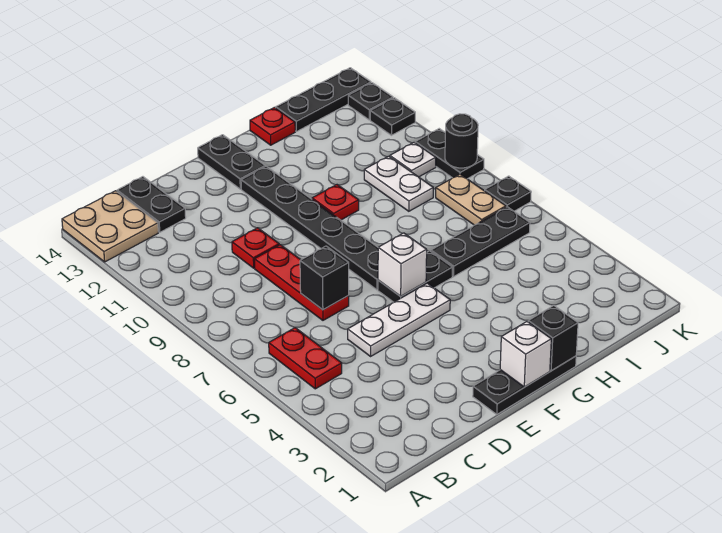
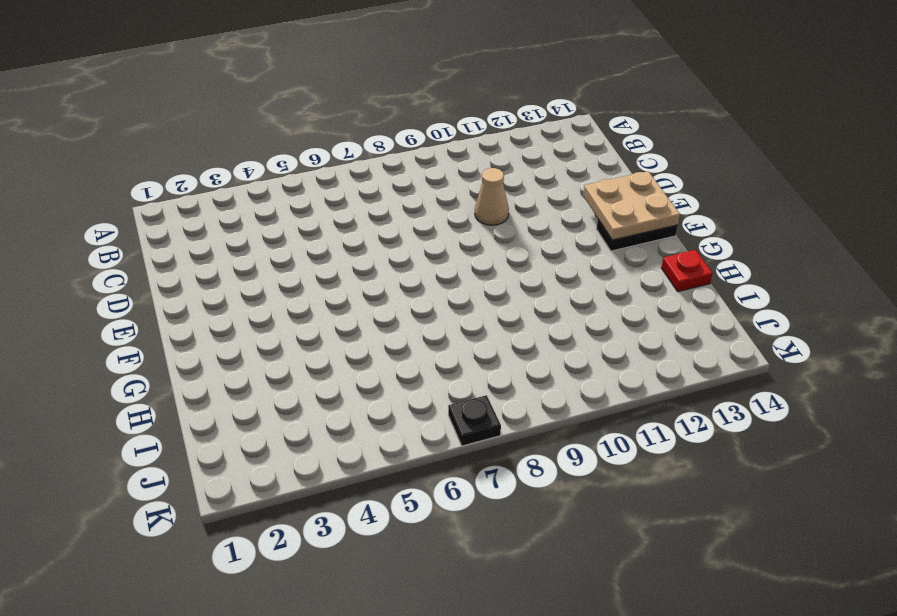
tan cone D10 level 1 -> red plate D10 level 1
tan plate E13:F14 level 2 -> tan plate A13:B14 level 1
none -> red plate B5:B6 level 1
none -> black plate C13:C14 level 1
none -> white plate D5:F5 level 1

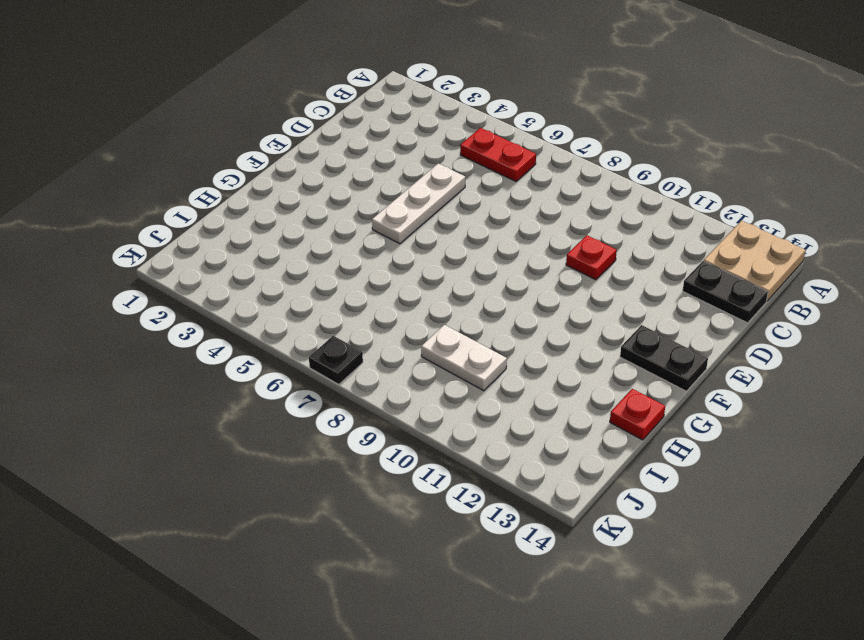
none -> red plate D7:D9 level 1
none -> black plate E1:G1 level 1
none -> black plate F6:G6 level 1

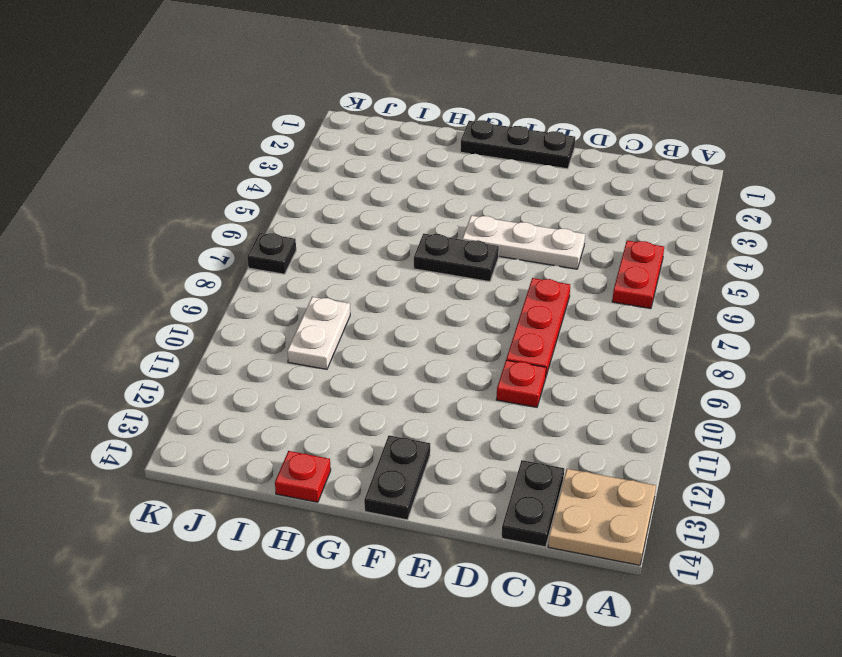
none -> black plate F7:F12 level 1
none -> red plate G10 level 1
none -> black plate H6:J6 level 1

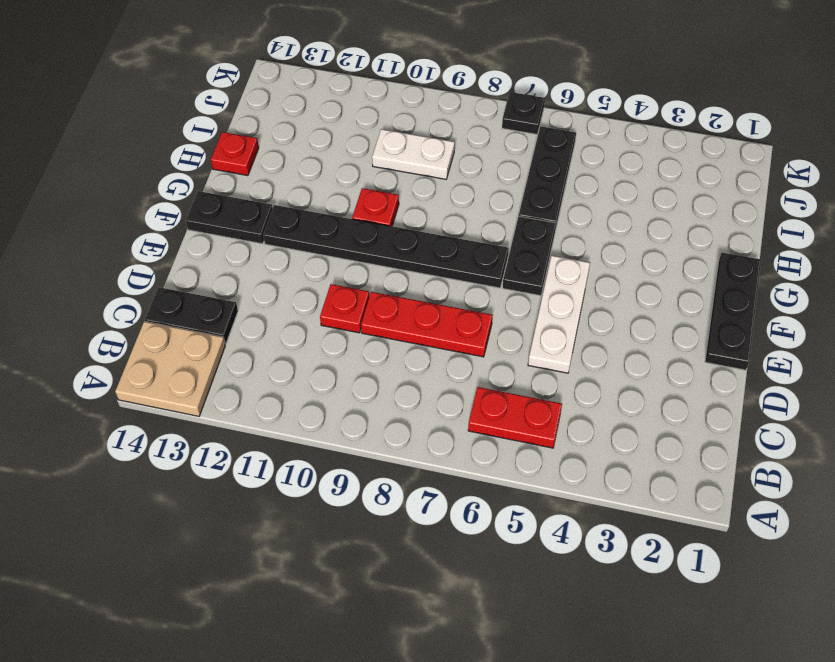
none -> black plate I14:K14 level 1
none -> tan plate J7:J8 level 1
none -> white plate J10 level 1

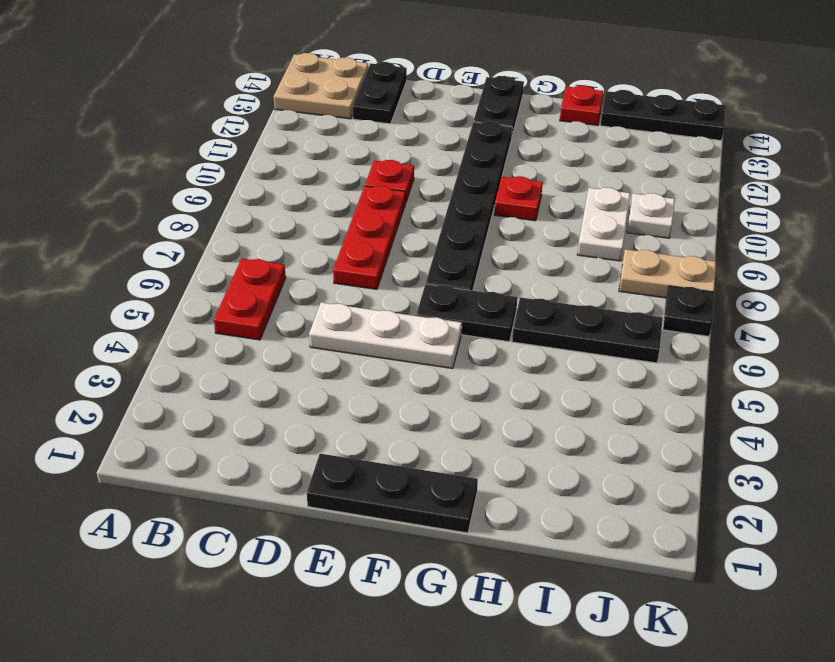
tan plate J8:K8 level 1 -> tan plate J7:J8 level 1
none -> black plate K9:K10 level 1
none -> black plate K12 level 1
none -> black plate K13 level 1

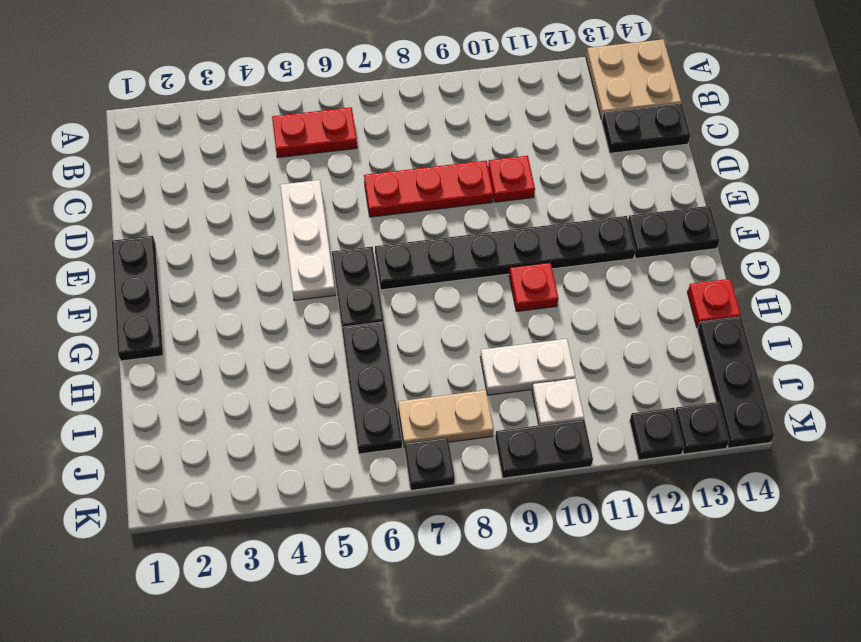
none -> black brick D7 level 2
none -> white brick F1 level 2
none -> white brick F6 level 2

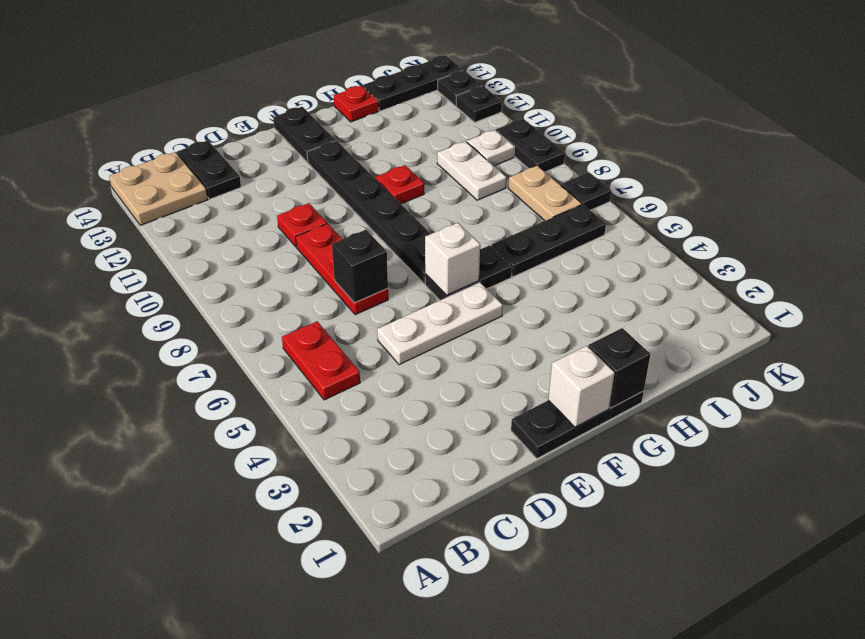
none -> black round brick K9 level 2

